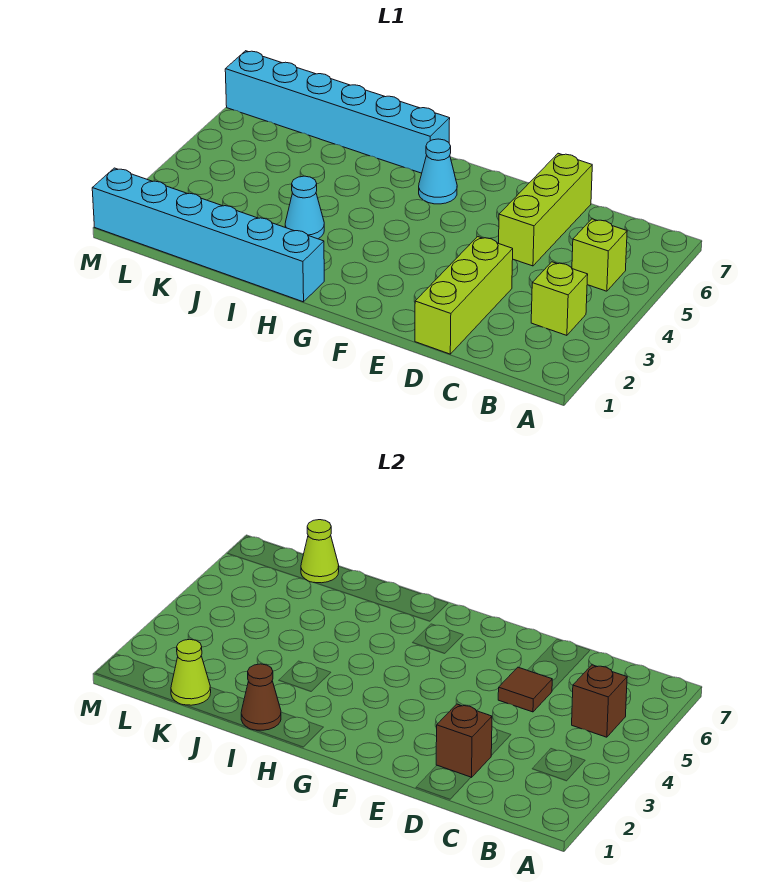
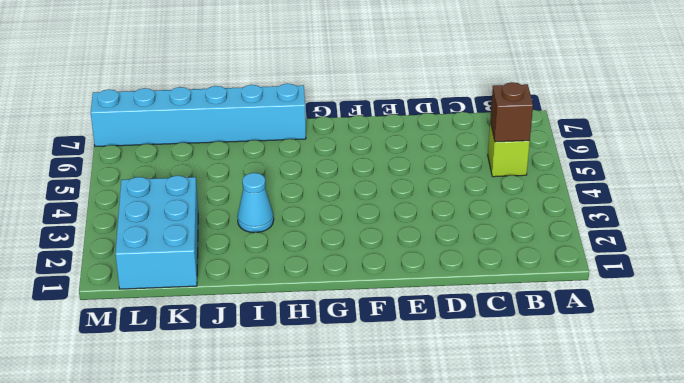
cyan brick K1:L3 level 1 -> cyan brick H1:M1 level 1
none -> lime brick B3 level 1
none -> lime brick D1:D3 level 1
none -> lime brick D5:D7 level 1

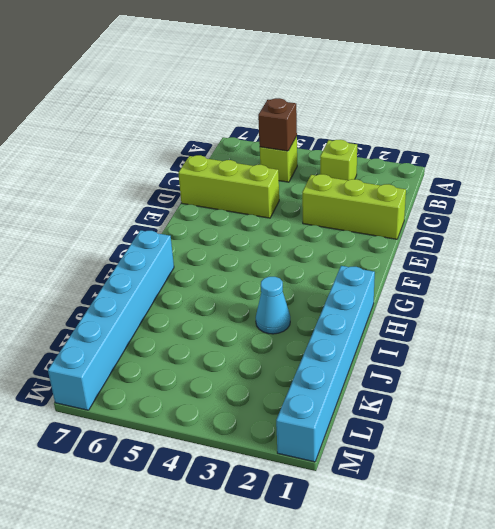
none -> cyan cone G6 level 1
none -> brown brick D2 level 2
none -> brown tile D5 level 2

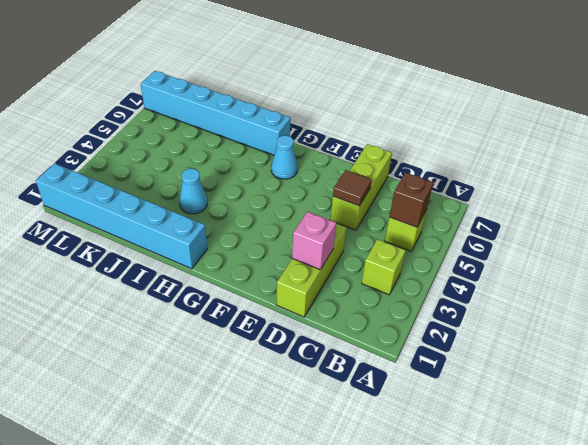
pink brick D2 level 2 -> brown brick D2 level 2
none -> brown cone I1 level 2
none -> lime cone K1 level 2
none -> lime cone K7 level 2

